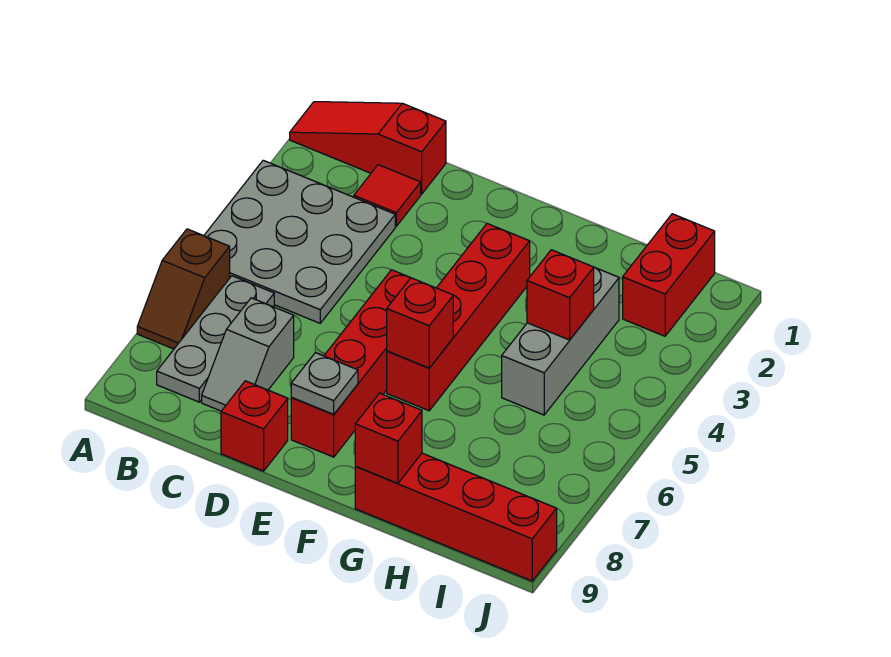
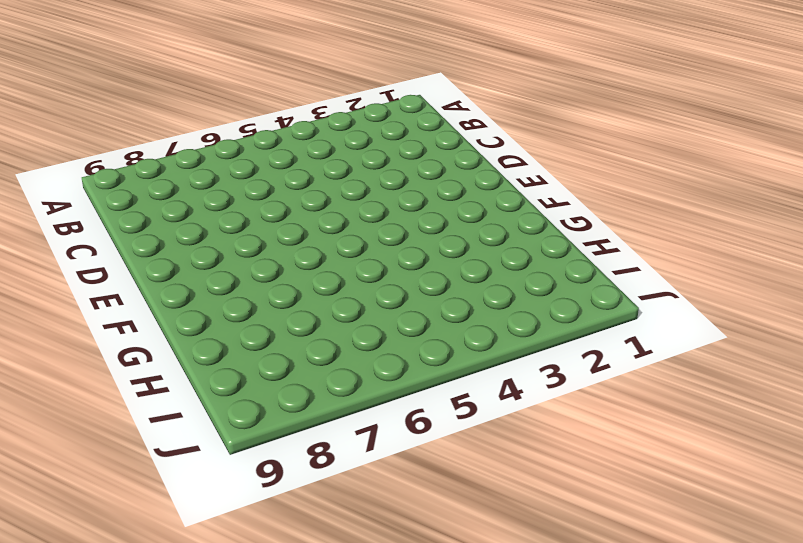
none -> red slope A1:C1 level 1 top C
none -> grey plate A3:C5 level 1
none -> brown slope A6:A7 level 1 top 6

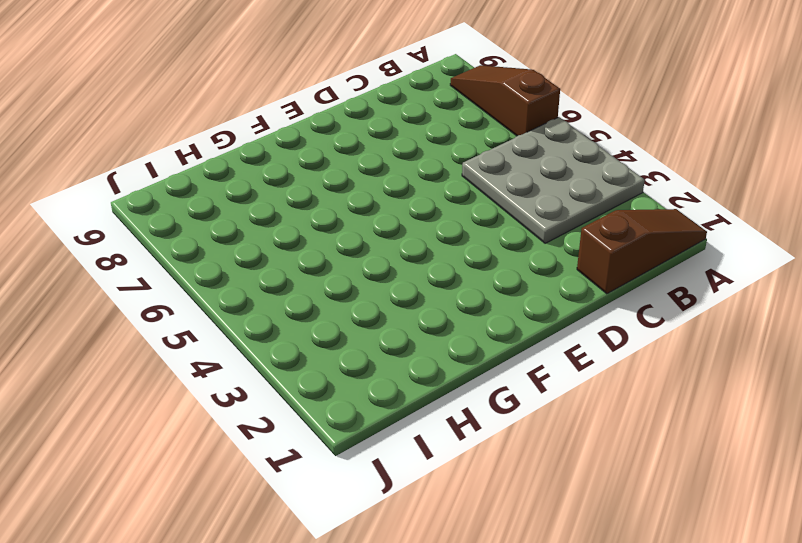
brown slope A1:C1 level 1 top C -> red slope A1:C1 level 1 top C
brown slope A6:A8 level 1 top 6 -> brown slope A6:A7 level 1 top 6
none -> grey plate B6:B8 level 1
none -> red tile C2 level 1
none -> grey slope C7:C8 level 1 top 7

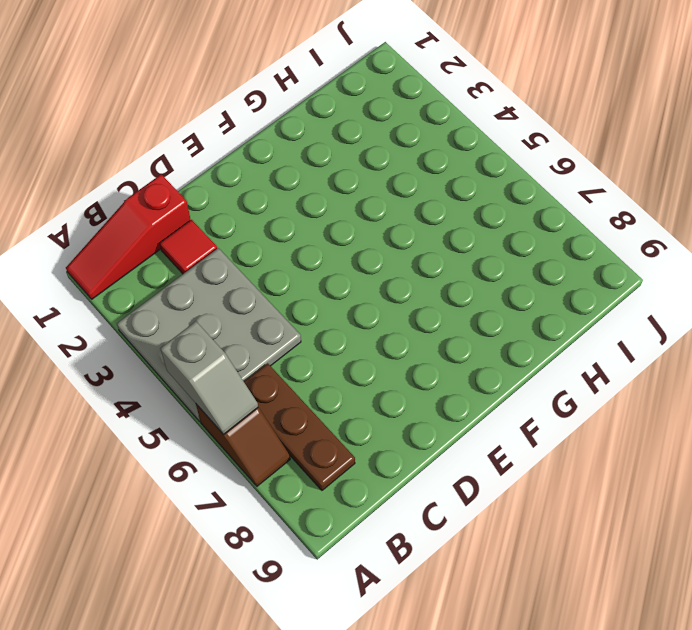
grey slope A5:A6 level 2 top 5 -> grey slope C7:C8 level 1 top 7
brown plate B6:B8 level 1 -> grey plate B6:B8 level 1
none -> red brick D9 level 1
none -> red brick E5:E8 level 1
none -> red brick F3:F6 level 1

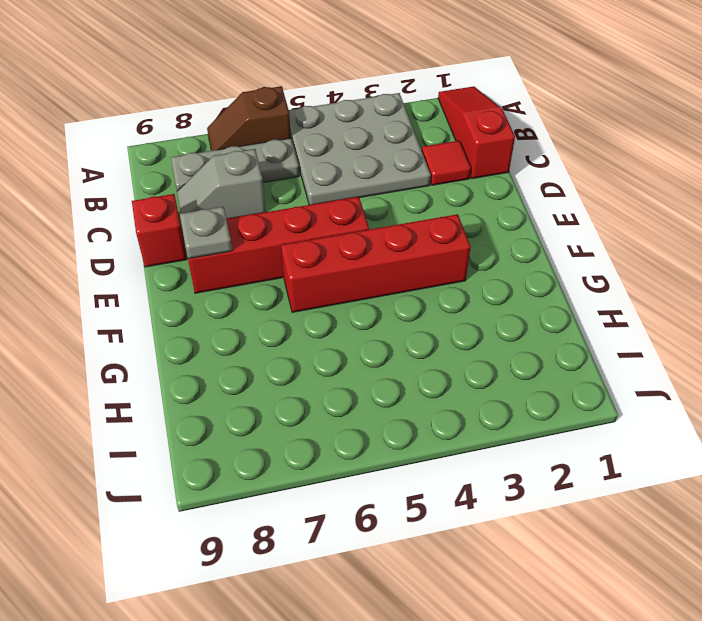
none -> red brick G9:J9 level 1
none -> grey brick H3:H5 level 1
none -> red brick I1:I2 level 1

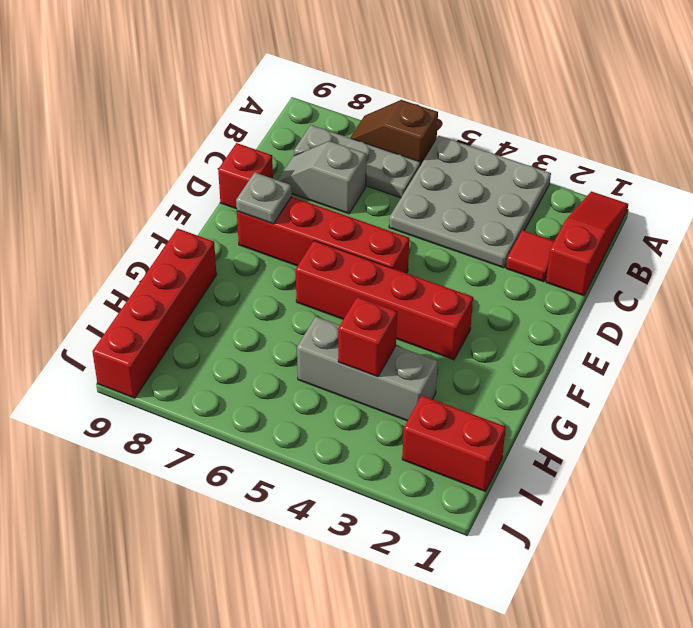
none -> red brick F6 level 2
none -> red brick G9 level 2

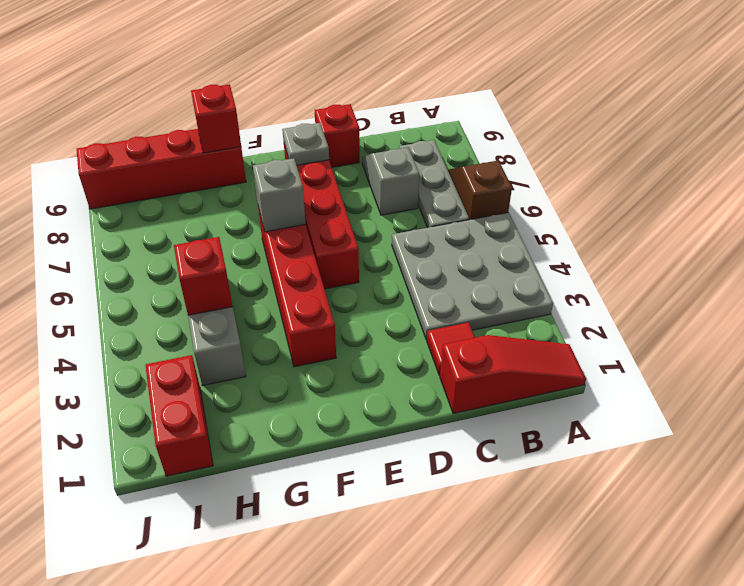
grey brick F6 level 2 -> red brick F6 level 2

